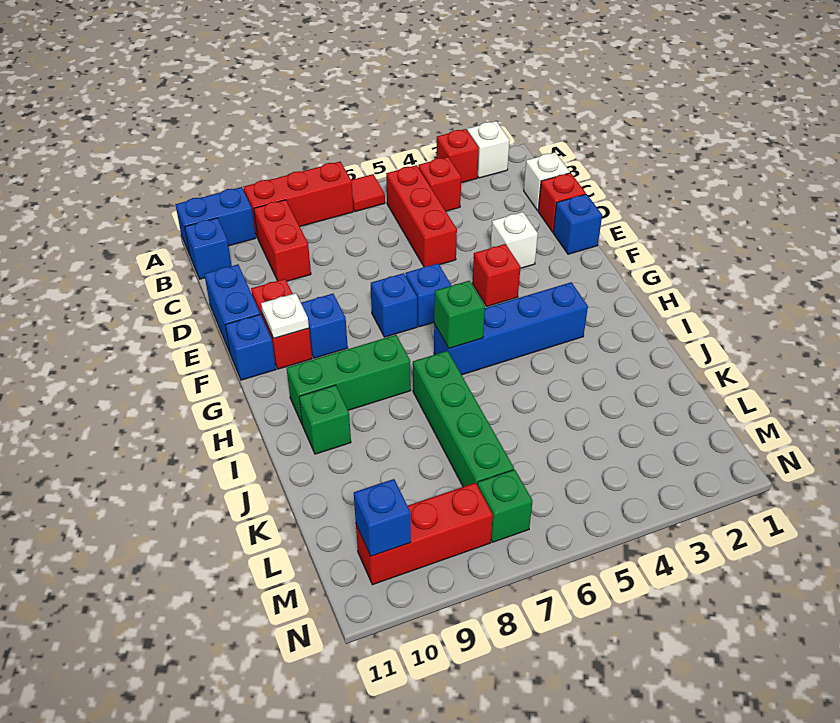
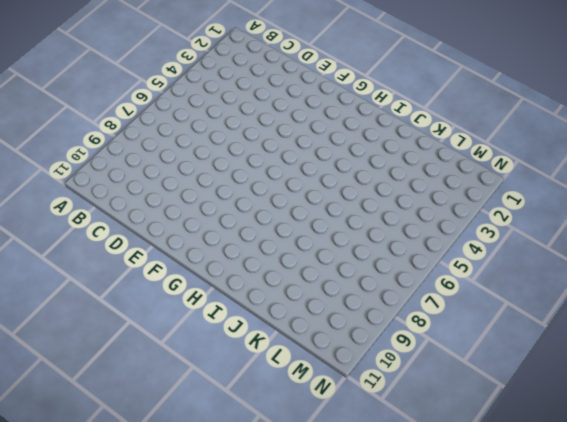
none -> white brick A2 level 1
none -> red brick A3 level 1
none -> red tile A6 level 1

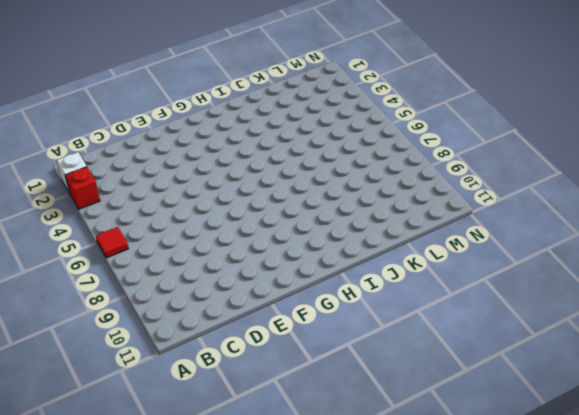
none -> red brick A7:A9 level 1
none -> blue brick A10:A11 level 1
none -> red brick B4 level 1

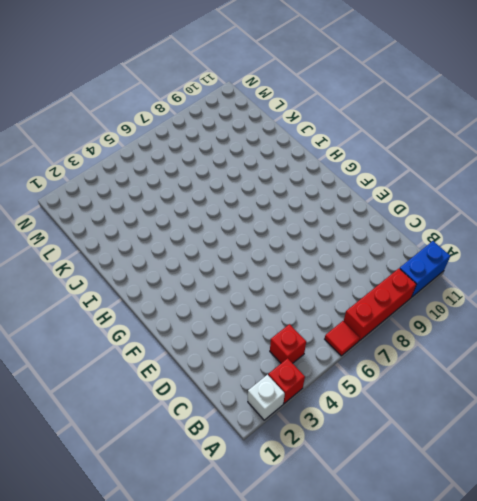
none -> red brick B5:D5 level 1
none -> red brick B9:C9 level 1
none -> blue brick B11 level 1

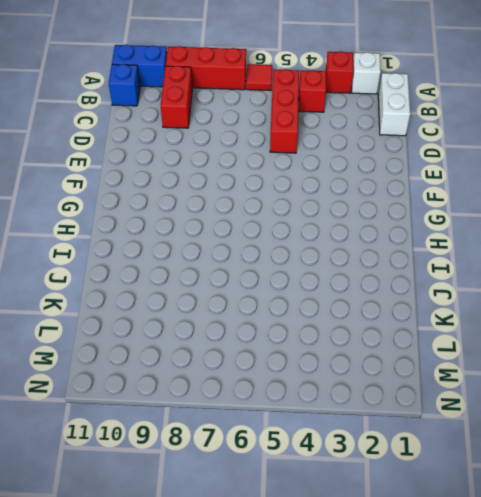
white brick B1:C1 level 1 -> white brick C1 level 1
none -> red brick D1 level 1
none -> blue brick D11:E11 level 1
none -> blue brick E1 level 1

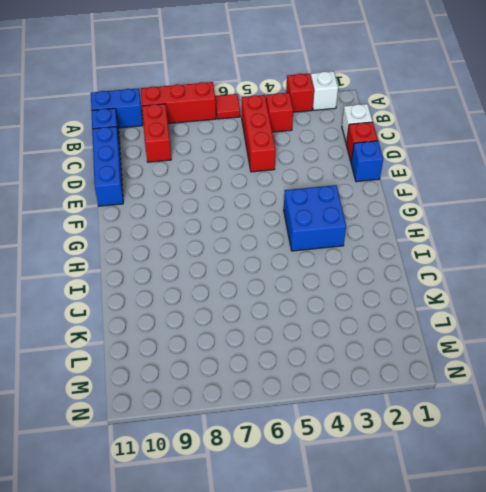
blue brick C11:E11 level 1 -> blue brick D11:E11 level 1
blue brick G3:H4 level 1 -> blue brick H3:H6 level 1
none -> white brick E3 level 1
none -> red brick E10:F10 level 1
none -> red brick F4 level 1

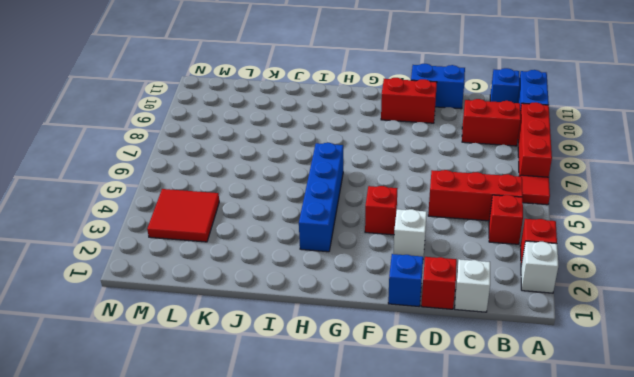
red tile L3:M4 level 1 -> none
none -> blue brick F6 level 1
none -> blue brick F7 level 1
none -> blue brick F9 level 1

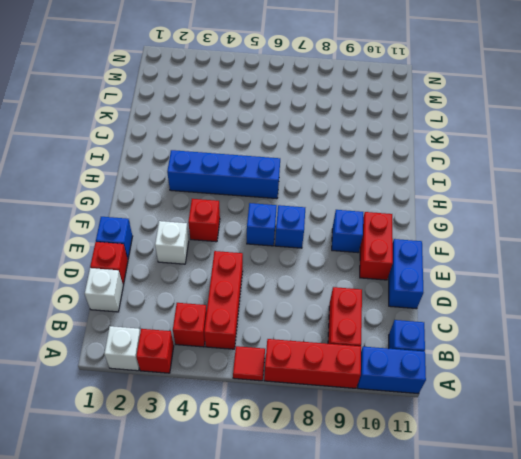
none -> blue brick F11 level 1
none -> green brick H8:H10 level 1
none -> green brick I7:L7 level 1

